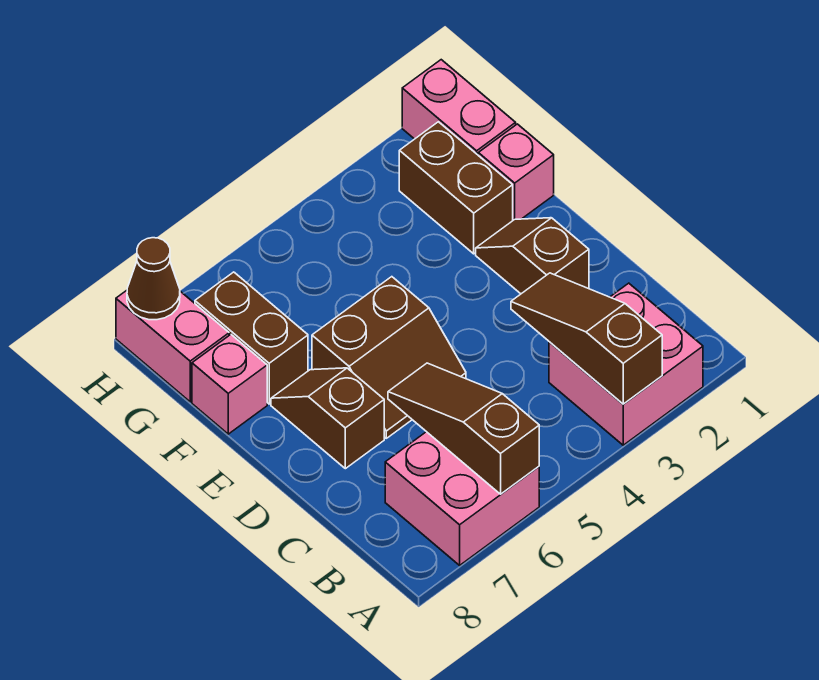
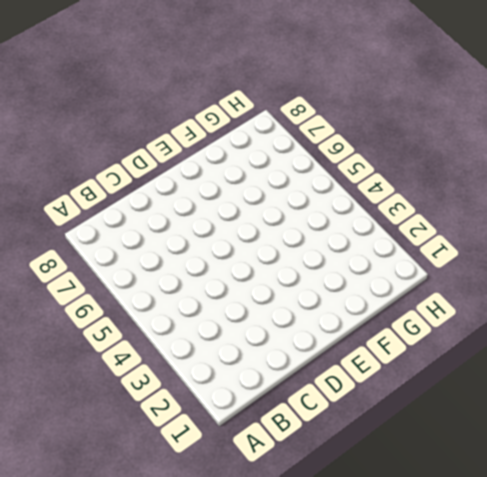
none -> pink brick A2:B3 level 1
none -> pink brick A6:B7 level 1
none -> brown slope D2:E2 level 1 top D

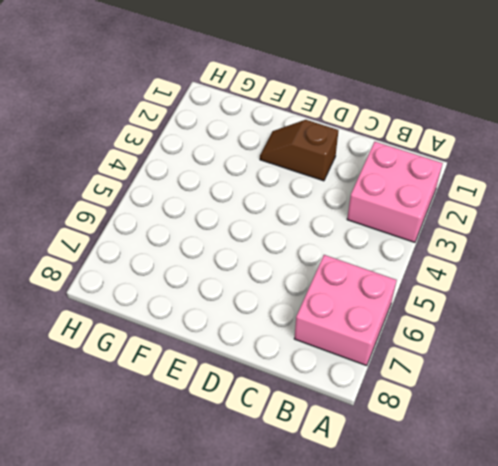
none -> brown slope D5:E6 level 1 top E
none -> brown slope D7:E7 level 1 top D
none -> pink brick F1 level 1

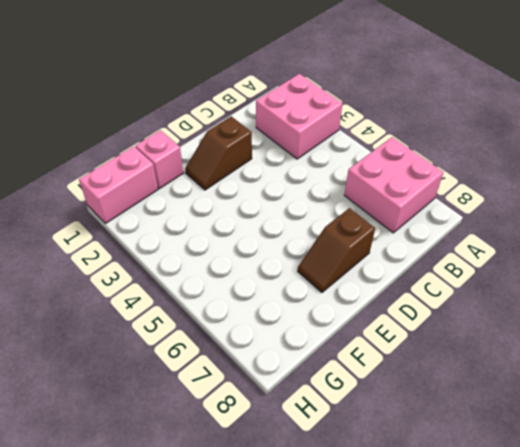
none -> brown slope D5:E6 level 1 top E
none -> brown brick F2:G2 level 1
none -> brown brick F7:G7 level 1

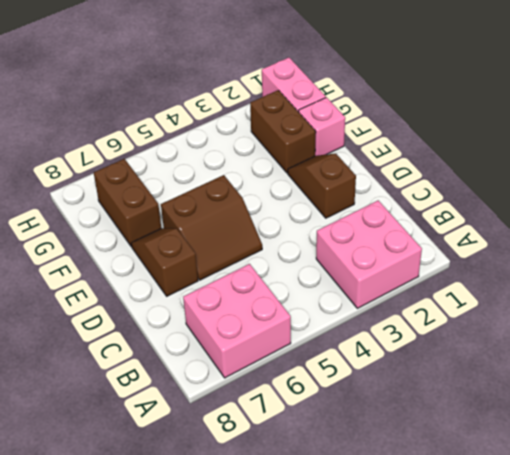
none -> pink brick F8 level 1
none -> pink brick G8:H8 level 1
none -> brown slope A3:C3 level 2 top A

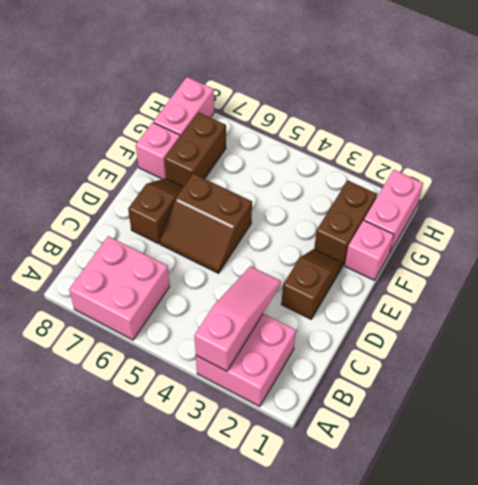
pink slope A3:C3 level 2 top A -> brown slope A3:C3 level 2 top A
none -> brown slope A6:C6 level 2 top A
none -> brown cone H8 level 2

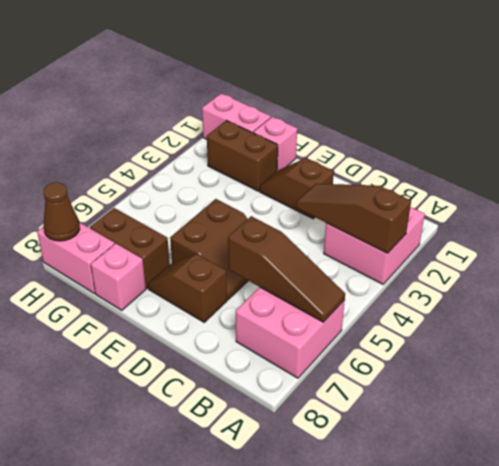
brown slope A6:C6 level 2 top C -> brown slope A6:C6 level 2 top A

